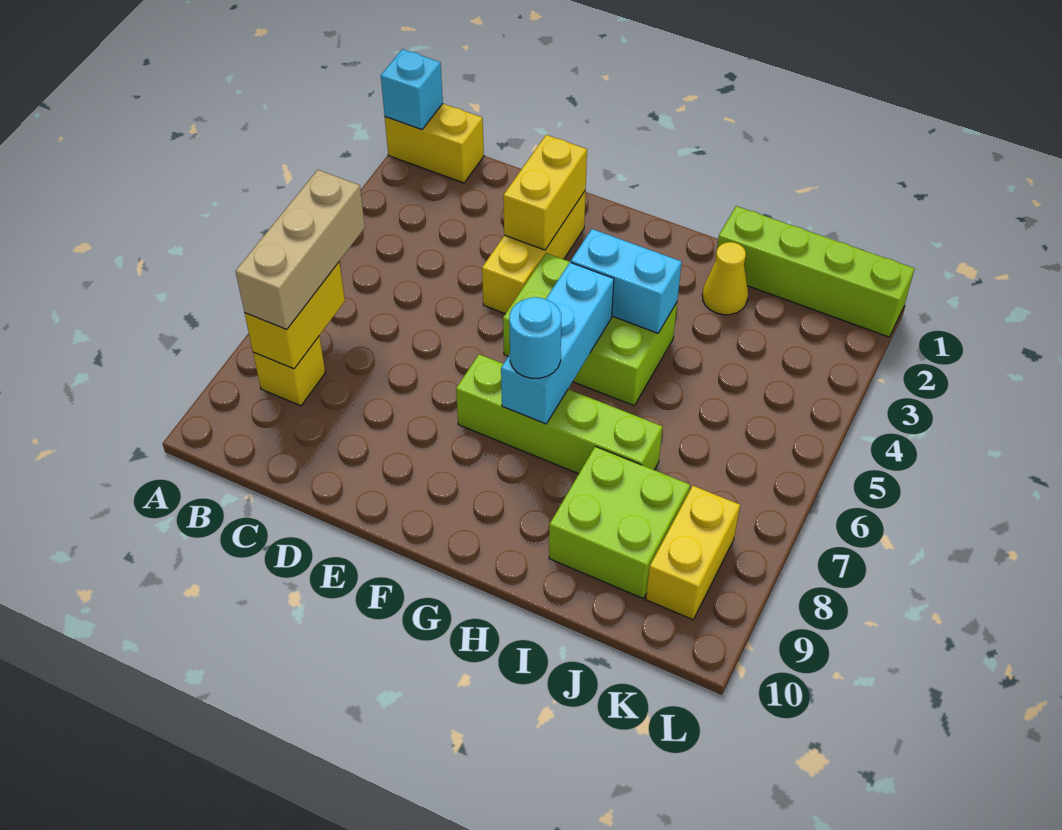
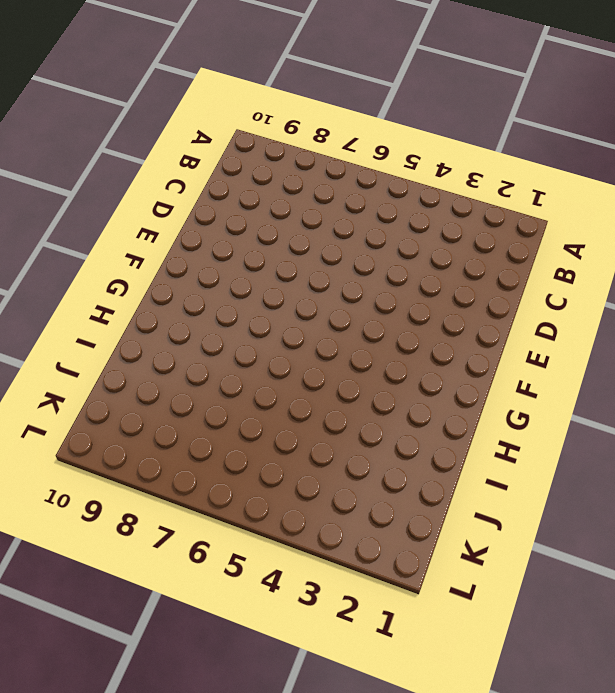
none -> yellow brick A1:B1 level 1
none -> yellow brick B8 level 1
none -> yellow brick E2:E4 level 1

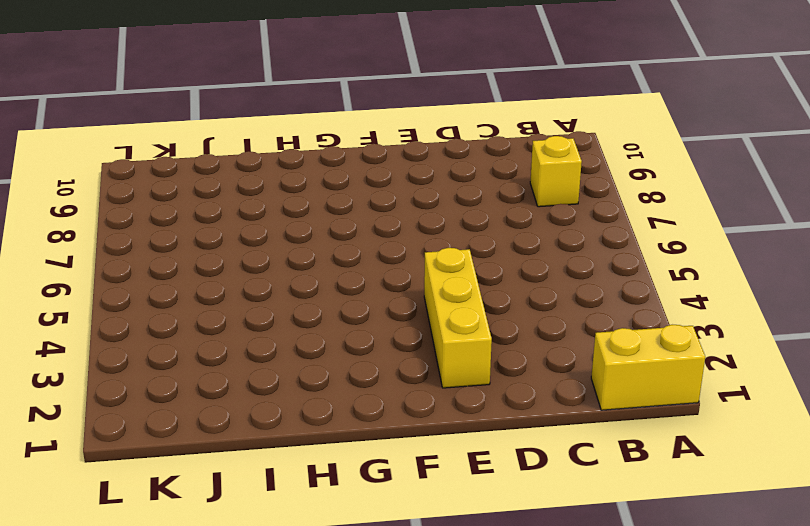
none -> lime brick F4:H5 level 1
none -> lime brick F7:I7 level 1
none -> lime brick I1:L1 level 1

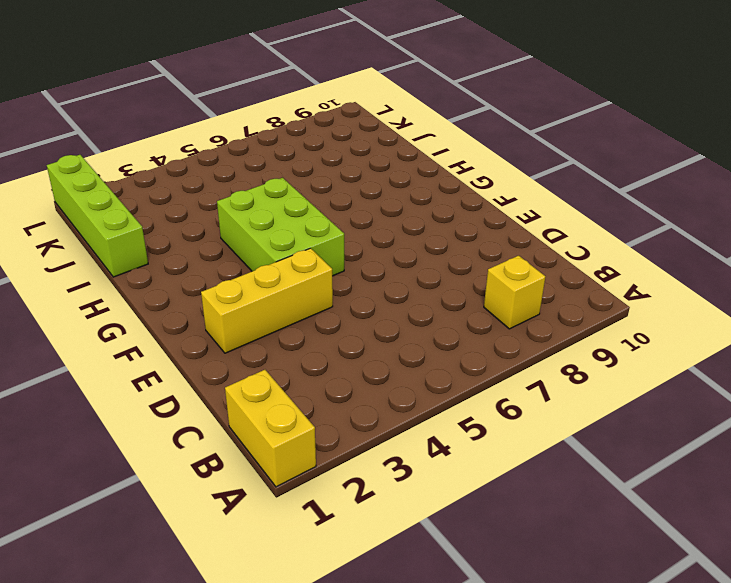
none -> lime brick F7:I7 level 1
none -> yellow cone I2 level 1
none -> lime brick I8:J9 level 1

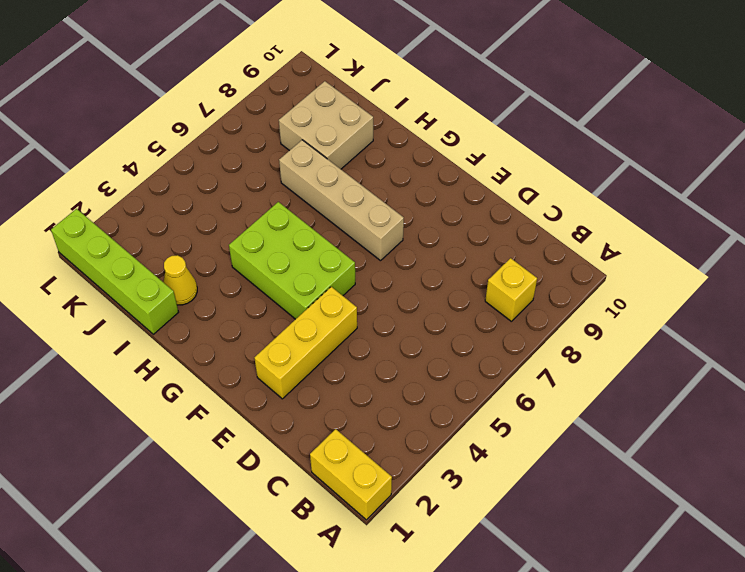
tan brick F7:I7 level 1 -> lime brick F7:I7 level 1
tan brick I8:J9 level 1 -> lime brick I8:J9 level 1
none -> yellow brick K8:K9 level 1
none -> cyan brick A1 level 2
none -> yellow brick B7:B8 level 2

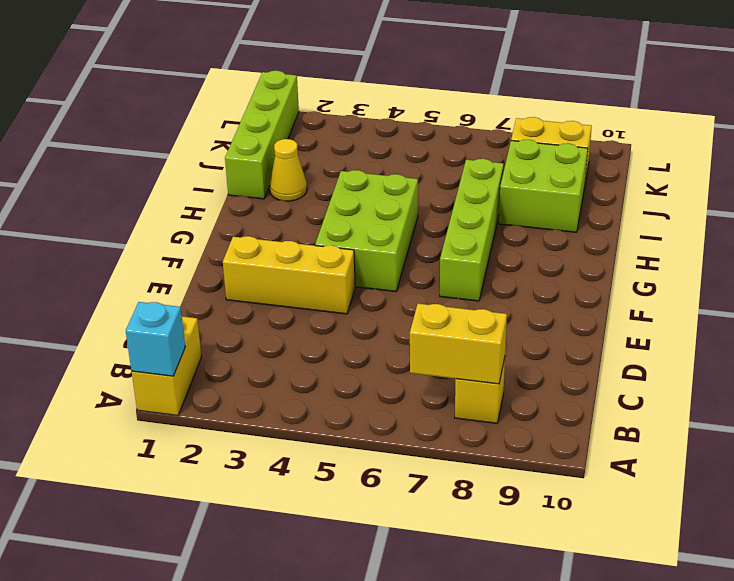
none -> yellow brick E2:E3 level 2
none -> cyan brick G4:H4 level 2
none -> cyan brick G5:G7 level 2

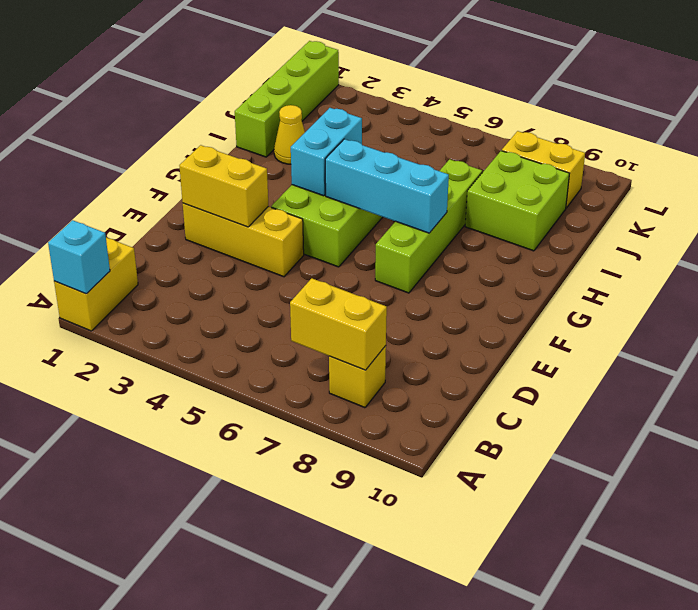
none -> tan brick B6:B8 level 3
none -> cyan round brick G7 level 3

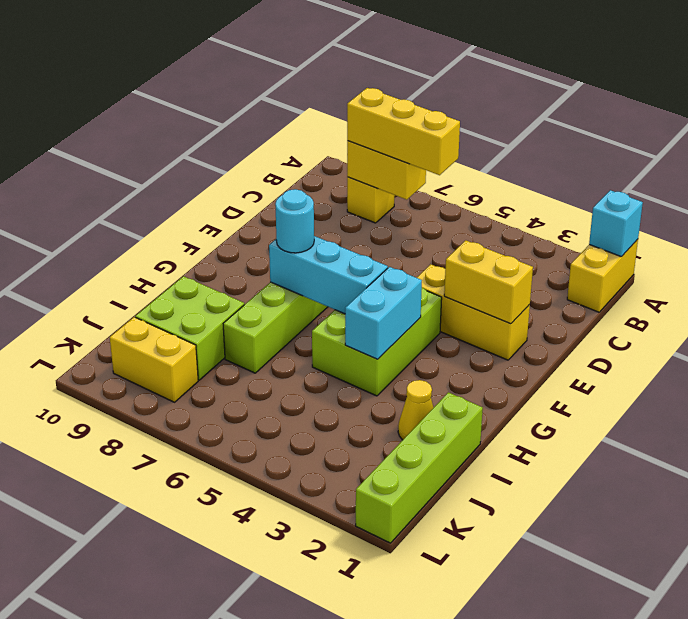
yellow brick B6:B8 level 3 -> tan brick B6:B8 level 3

